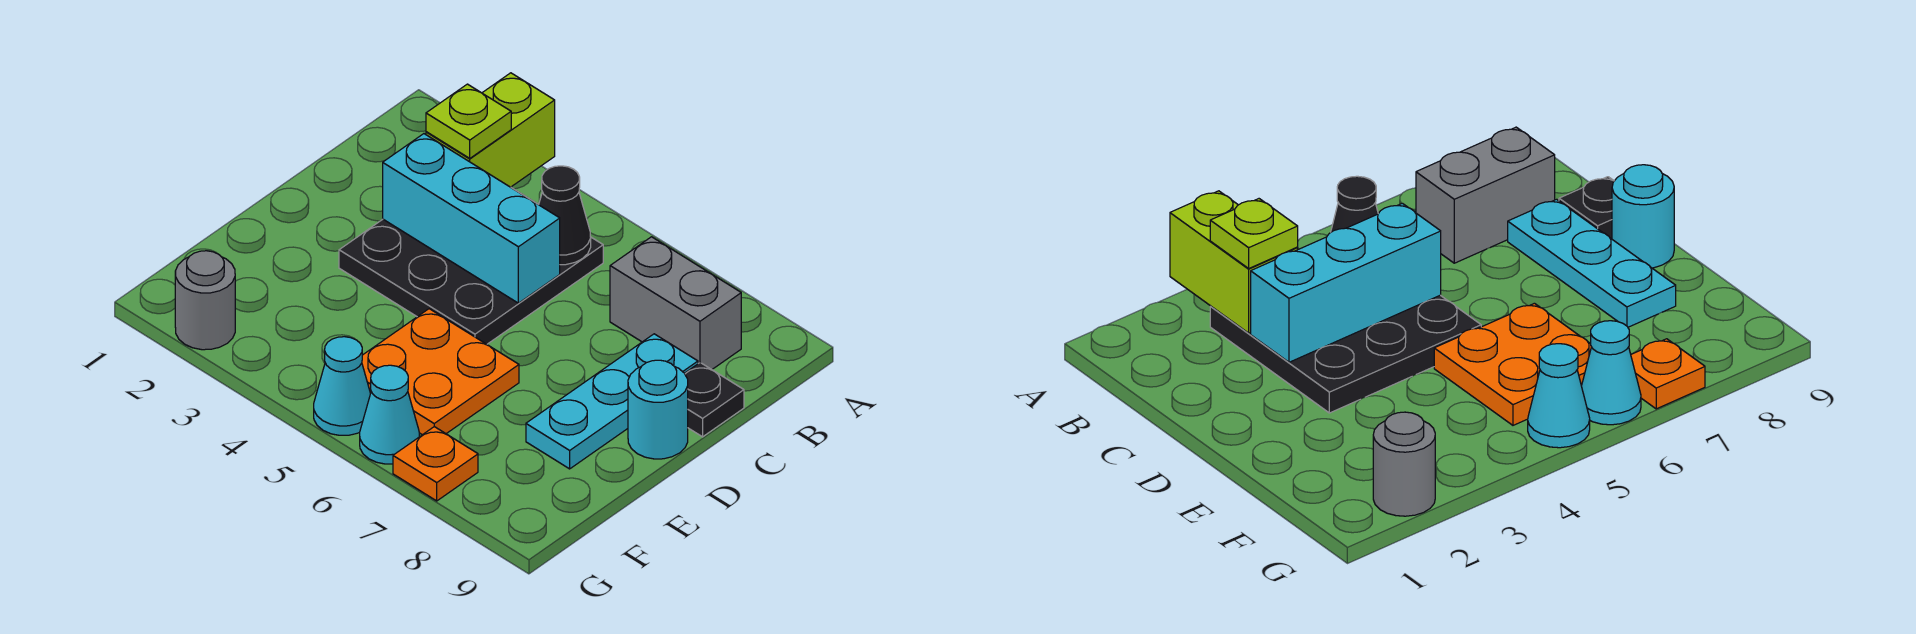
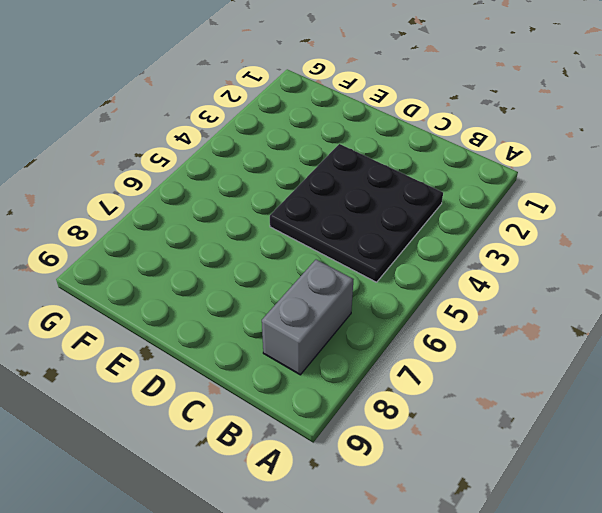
none -> cyan plate C8:E8 level 1
none -> black plate C9 level 1
none -> cyan round brick D9 level 1

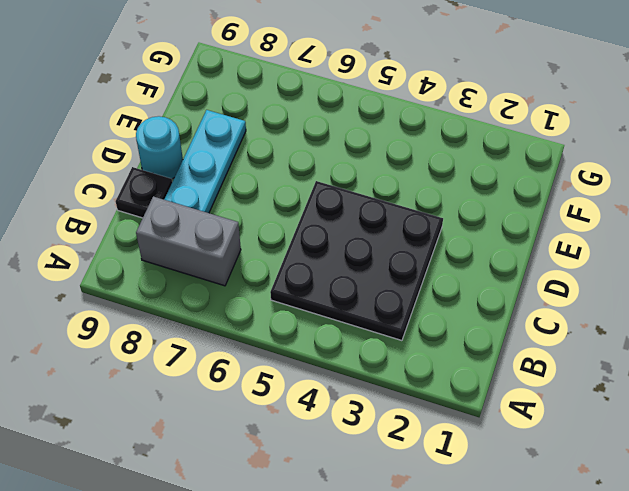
none -> orange plate E5:F6 level 1
none -> grey round brick G2 level 1
none -> cyan cone G5 level 1

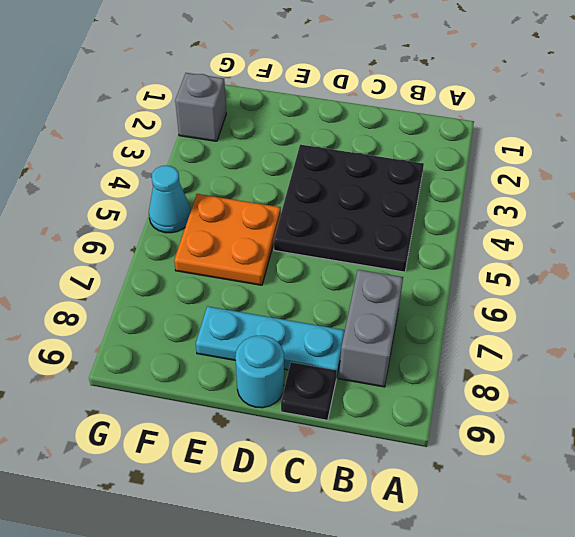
grey brick G2 level 1 -> grey round brick G2 level 1
none -> cyan cone G6 level 1
none -> orange plate G7 level 1
none -> lime brick A3:B3 level 2

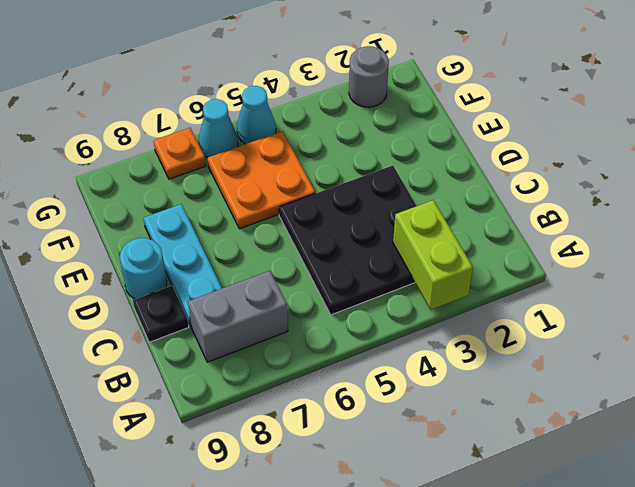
none -> black cone B5 level 2
none -> cyan brick C3:C5 level 2
none -> lime plate B3 level 3

